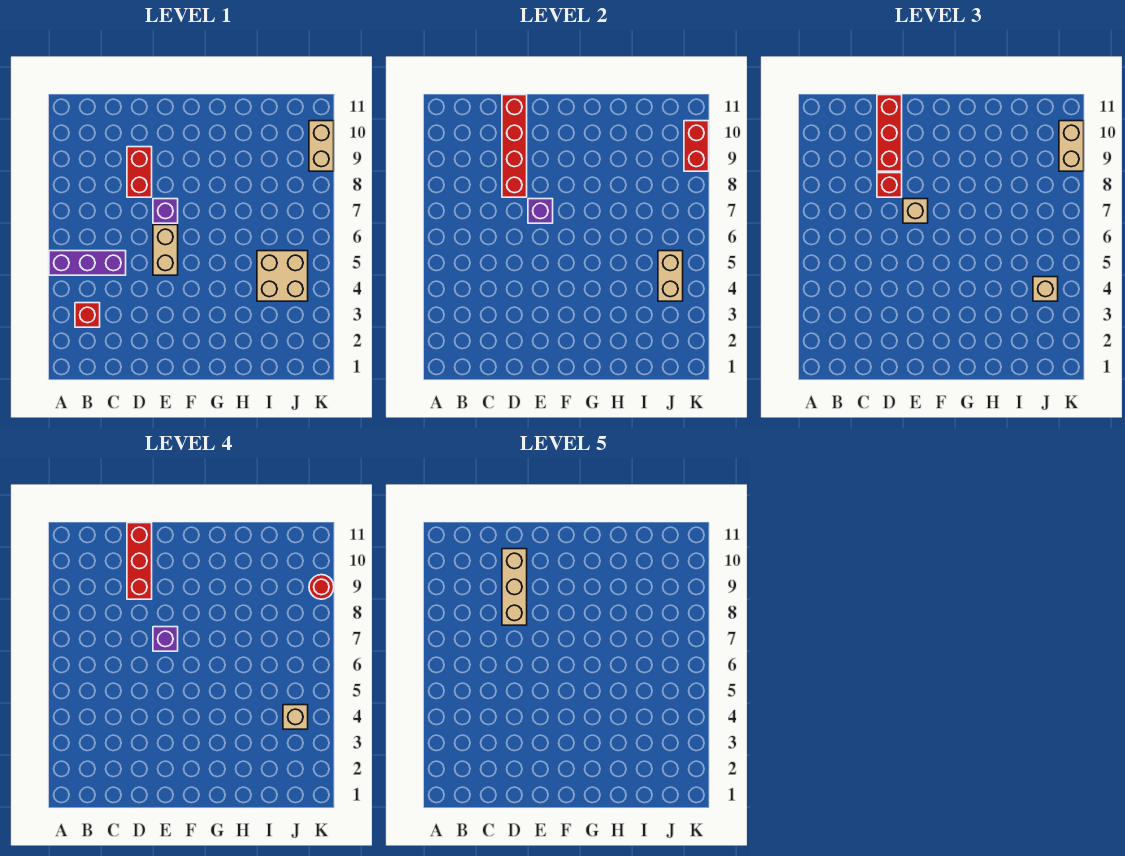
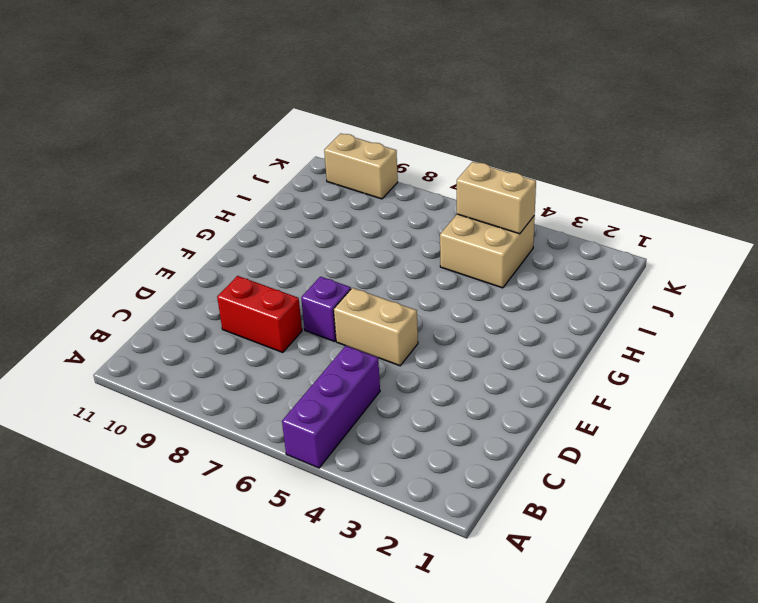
none -> red brick B3 level 1
none -> red brick D8:D11 level 2
none -> purple brick E7 level 2

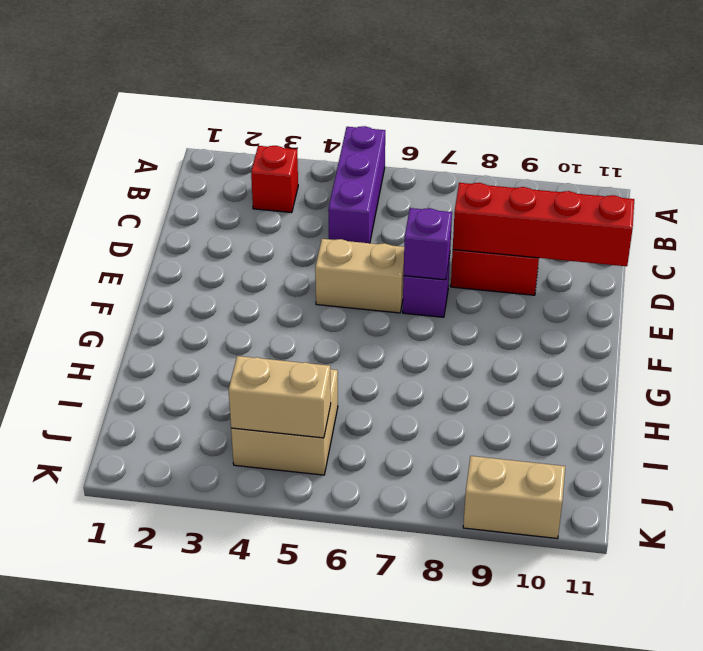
none -> red brick K9:K10 level 2
none -> red brick D8 level 3
none -> red brick D9:D11 level 3

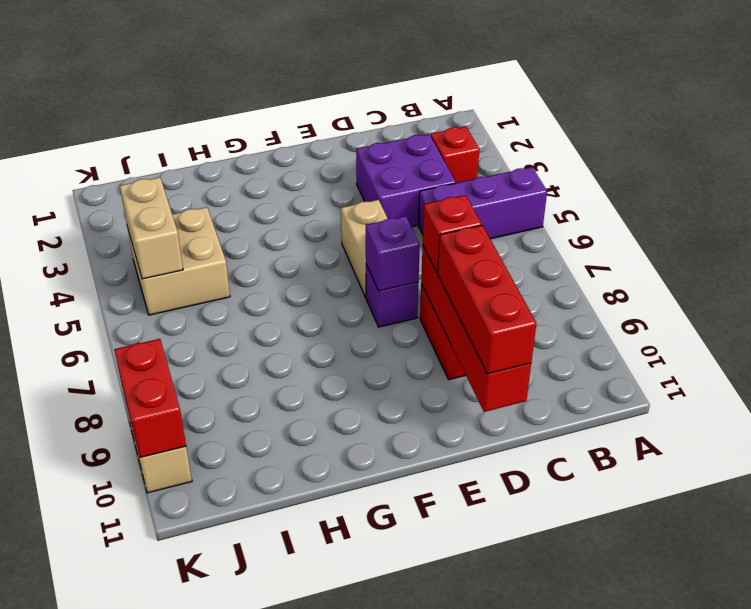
purple brick C3:D4 level 1 -> none
none -> tan brick E7 level 3
none -> tan brick J4 level 3
none -> tan brick K9:K10 level 3

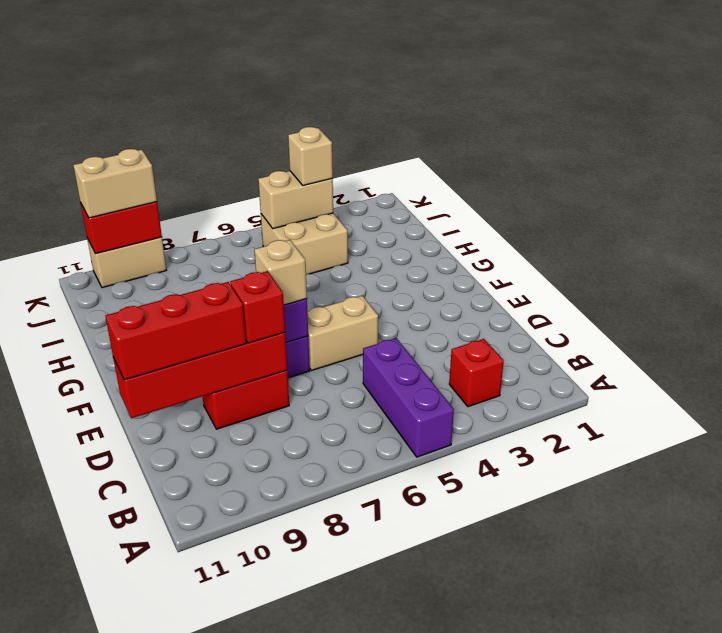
none -> red brick D9:D11 level 4
none -> purple brick E7 level 4
none -> tan brick J4 level 4

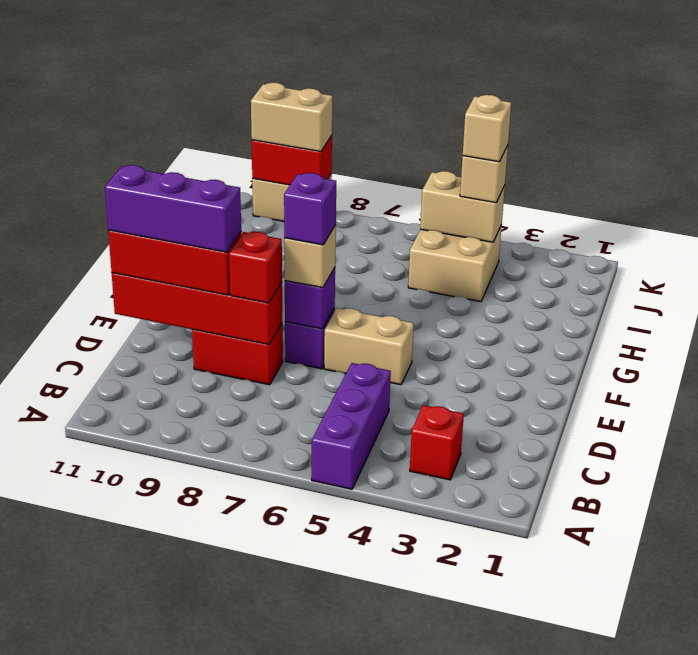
purple brick D9:D11 level 4 -> red brick D9:D11 level 4
none -> red round brick K9 level 4
none -> tan brick D8:D10 level 5

